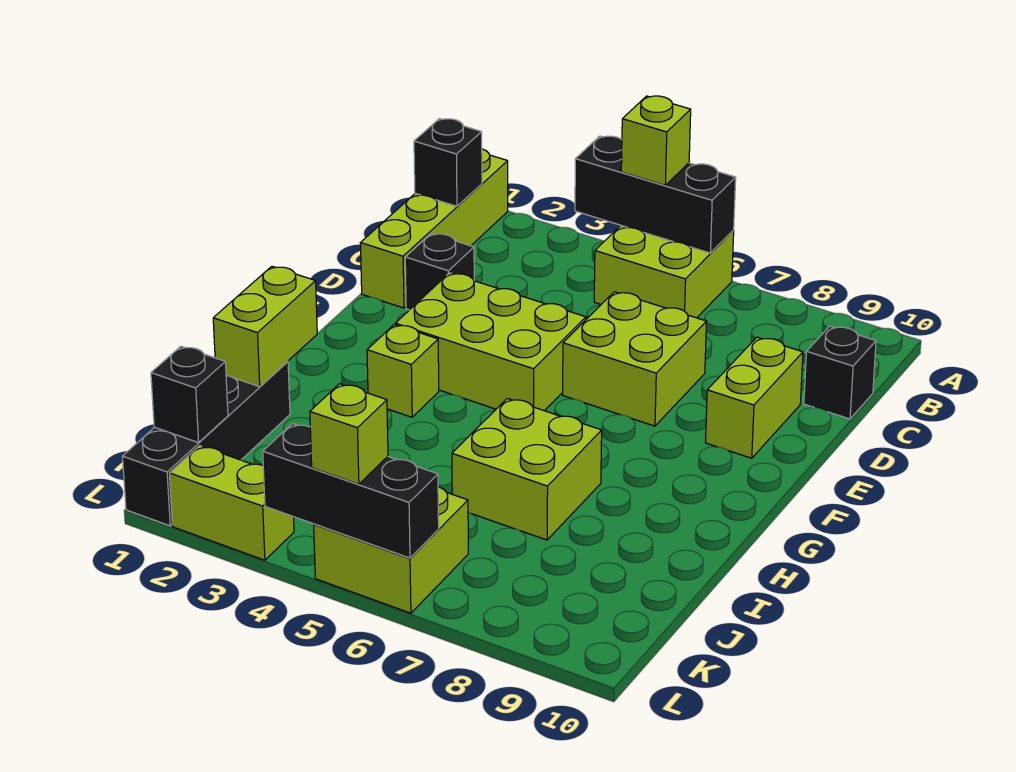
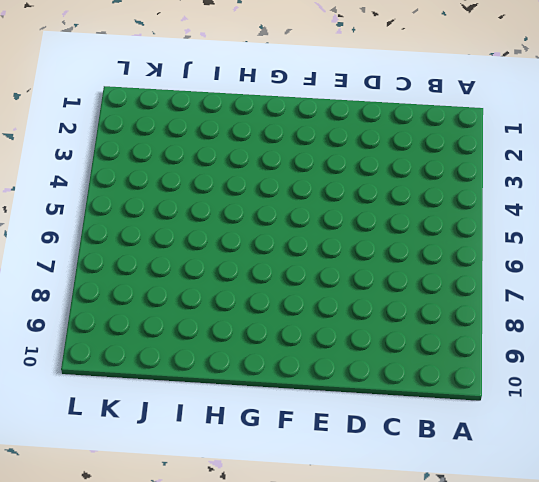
none -> lime brick A1:D1 level 1
none -> lime brick A5:B6 level 1
none -> black brick C10 level 1

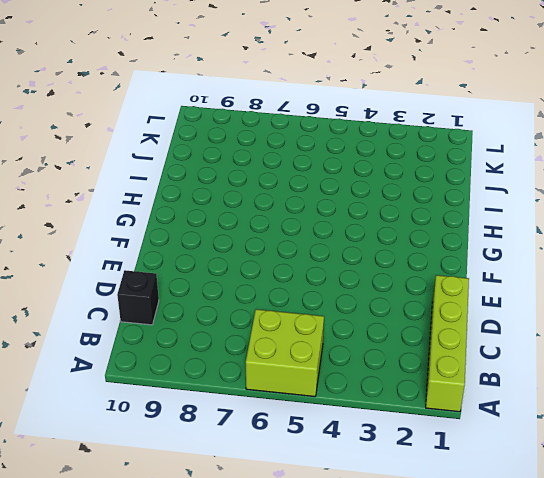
none -> black brick D2 level 1
none -> lime brick D6:E7 level 1
none -> lime brick D9:E9 level 1

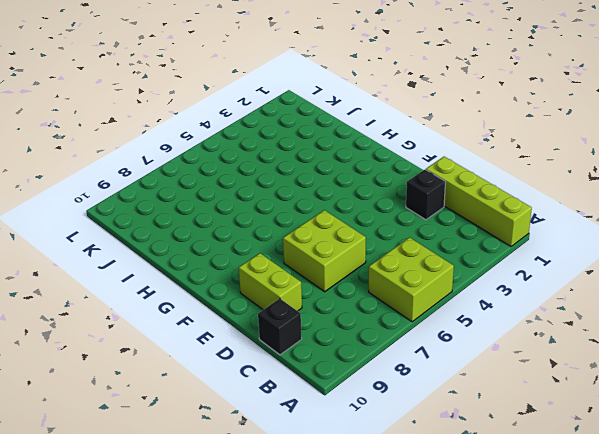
none -> lime brick E3:F5 level 1
none -> lime brick G3 level 1
none -> lime brick H6:I7 level 1

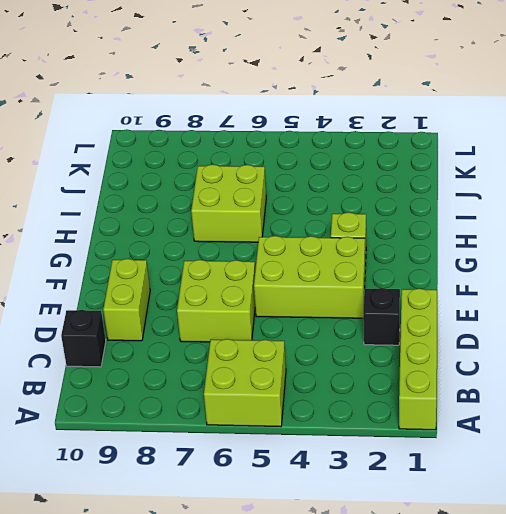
none -> black brick I1:L1 level 1
none -> lime brick K5:L6 level 1
none -> lime brick L2:L3 level 1

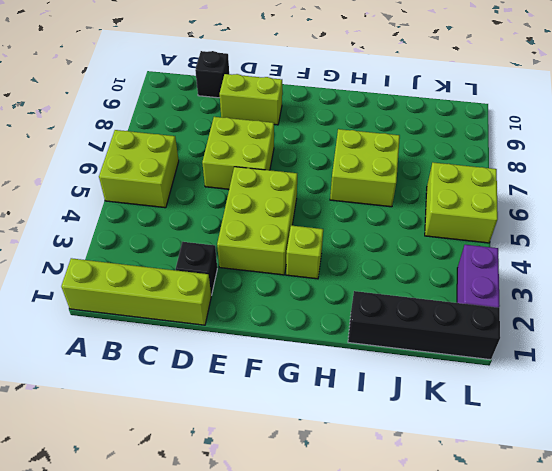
purple brick L2:L3 level 1 -> lime brick L2:L3 level 1
none -> black brick A4:A6 level 2
none -> black brick B1 level 2
none -> lime brick H1:I1 level 2

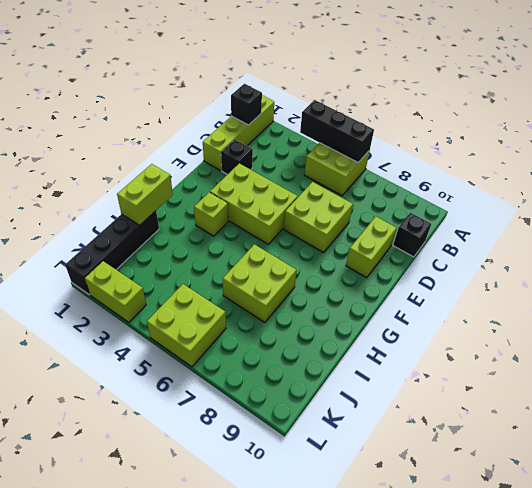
none -> black brick K1 level 2
none -> black brick L4:L6 level 2
none -> lime brick A5 level 3

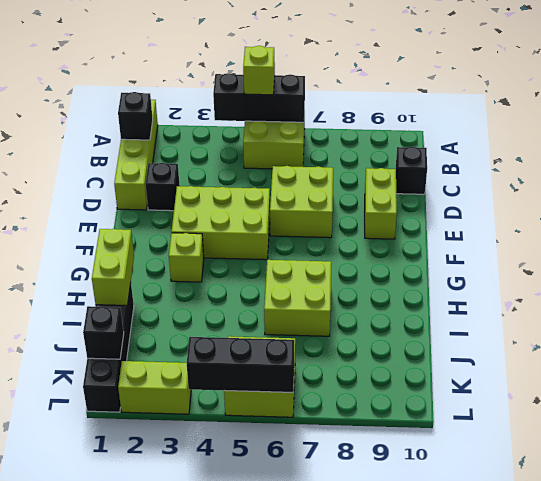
none -> lime brick L5 level 3

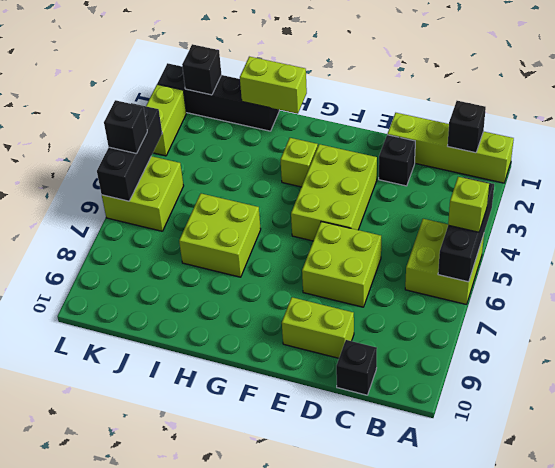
black brick L5 level 3 -> lime brick L5 level 3

